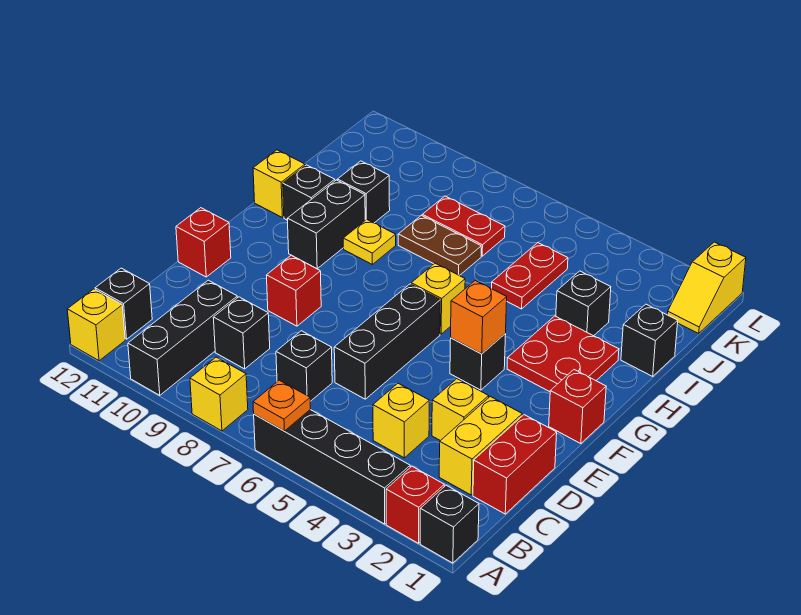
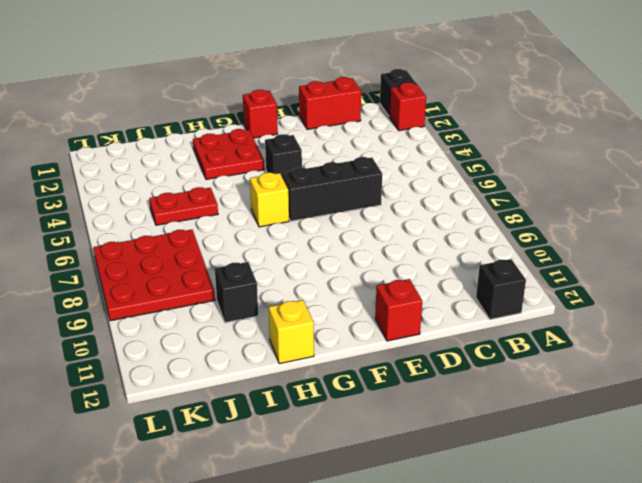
red plate J7:L9 level 1 -> red plate J7:J8 level 1
none -> black brick A3:A6 level 1
none -> yellow brick A8 level 1
none -> black brick A10:C10 level 1
none -> yellow brick A12 level 1

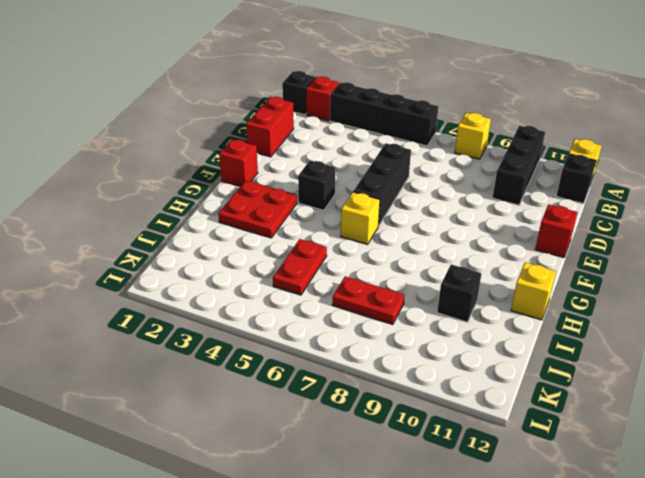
none -> yellow brick C2:D2 level 1
none -> yellow brick C4 level 1
none -> black brick C7 level 1
none -> black brick C9 level 1

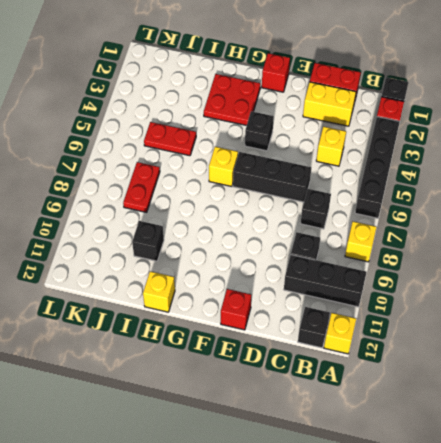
none -> yellow brick D3 level 1
none -> red brick E9 level 1
none -> black brick G10:H10 level 1
none -> yellow plate H9 level 1

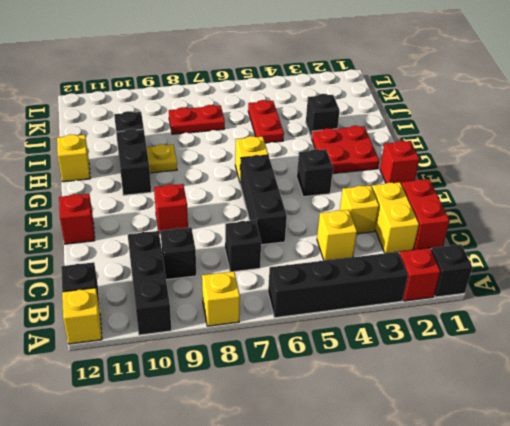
none -> black brick H11 level 1
none -> black brick I1 level 1
none -> brown plate I7:I8 level 1
none -> yellow slope K1:L1 level 1 top L

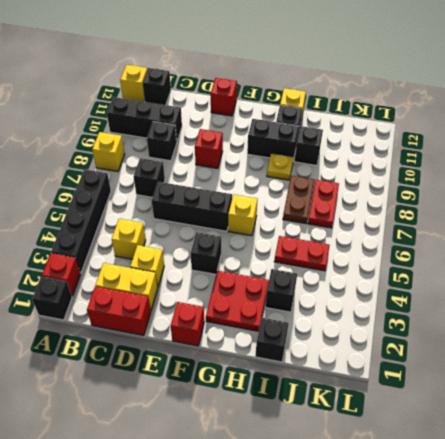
none -> yellow slope K1:L1 level 1 top L
none -> orange plate A6 level 2
none -> orange brick F4 level 2

